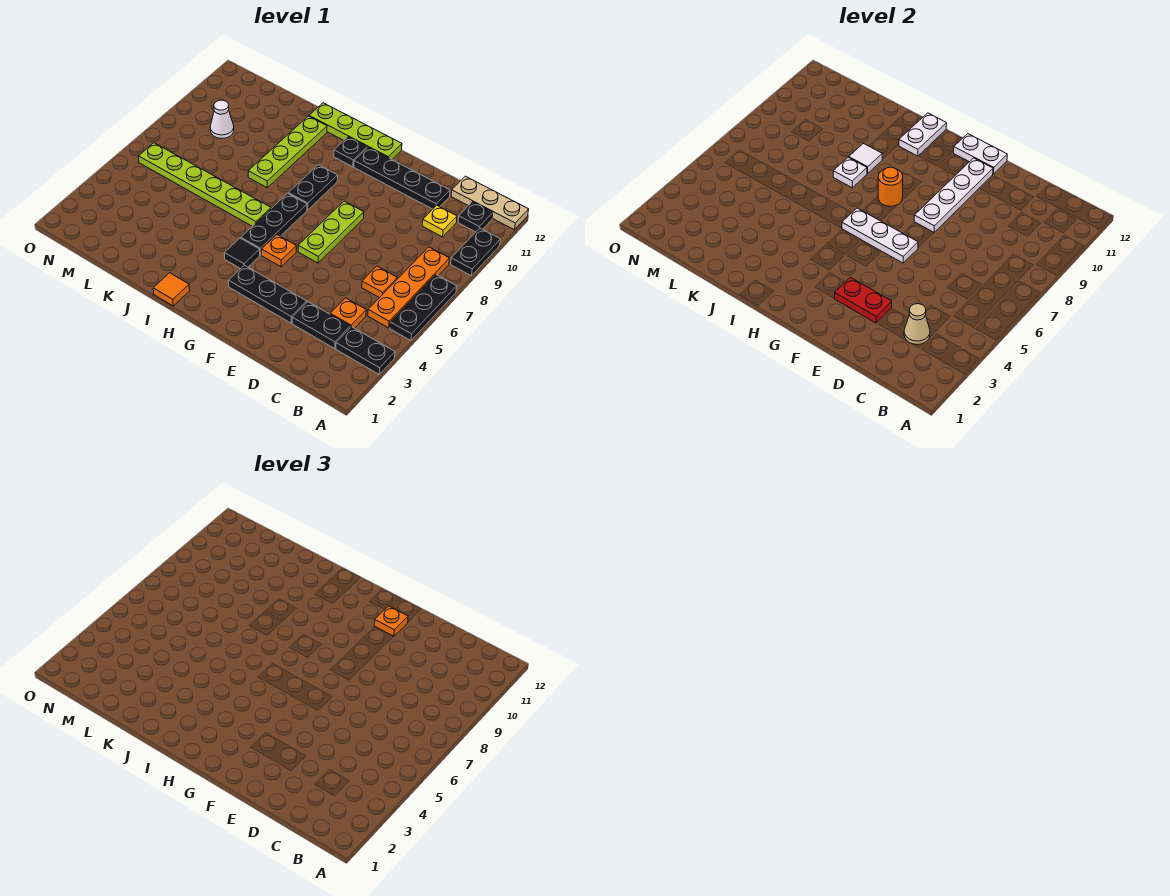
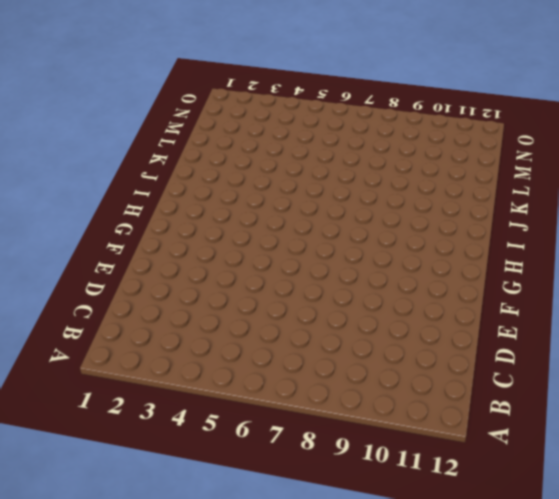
none -> black plate A3:B3 level 1
none -> black plate A5:A7 level 1
none -> black plate A9:A10 level 1
none -> tan plate A12:C12 level 1

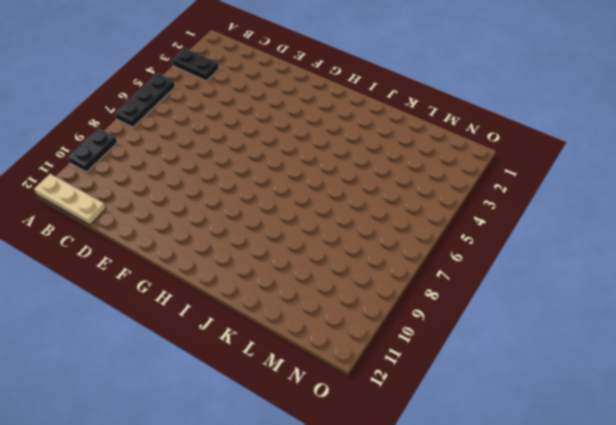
none -> orange plate B5:B8 level 1
none -> black plate B11 level 1
none -> black plate C3:D3 level 1
none -> orange plate C4 level 1

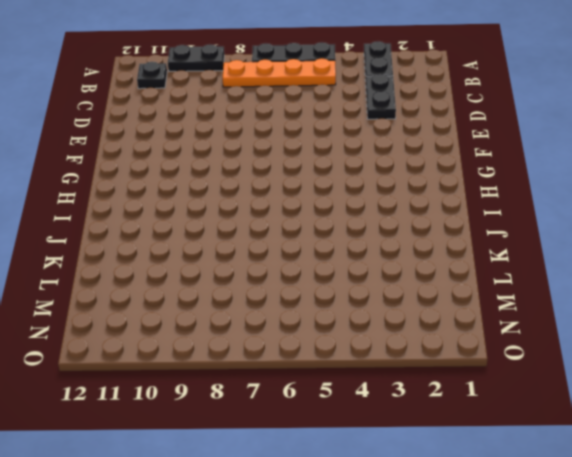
none -> tan plate A12:C12 level 1
none -> orange plate C4 level 1
none -> orange plate C6 level 1
none -> yellow plate C10 level 1

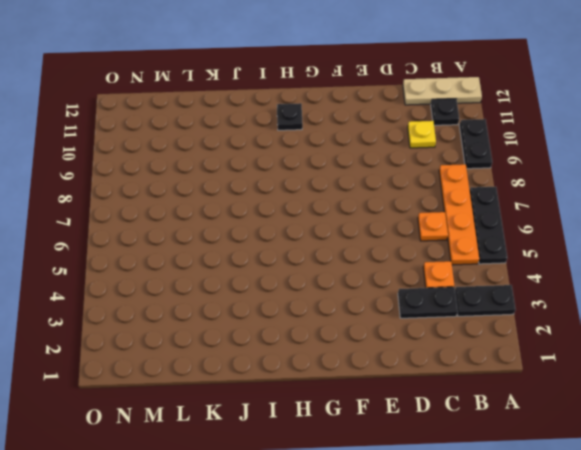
none -> black plate D11:G11 level 1
none -> black plate E3:G3 level 1
none -> lime plate F6:F8 level 1
none -> orange plate G5 level 1

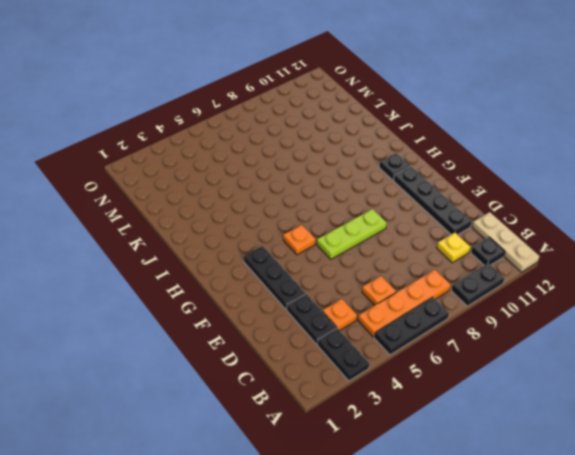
none -> lime plate G12:J12 level 1
none -> black tile H4 level 1
none -> black plate H5:H7 level 1
none -> black plate H8:H9 level 1

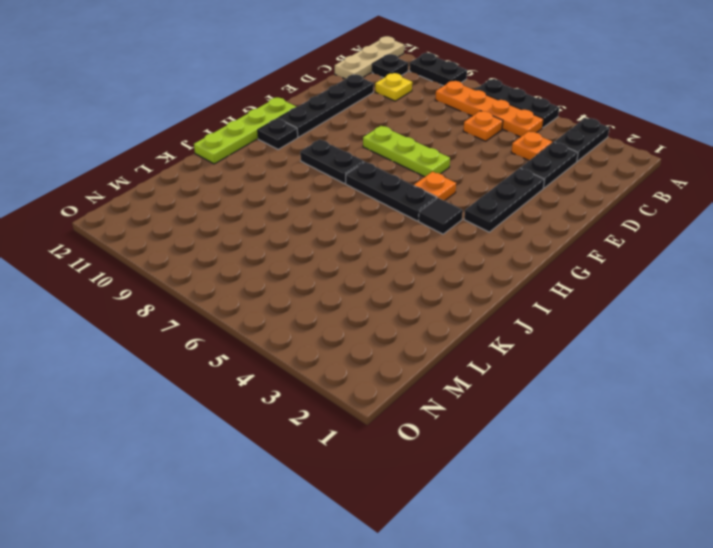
none -> orange tile I1 level 1
none -> lime plate I6:N6 level 1
none -> lime plate J8:J11 level 1
none -> white cone M9 level 1

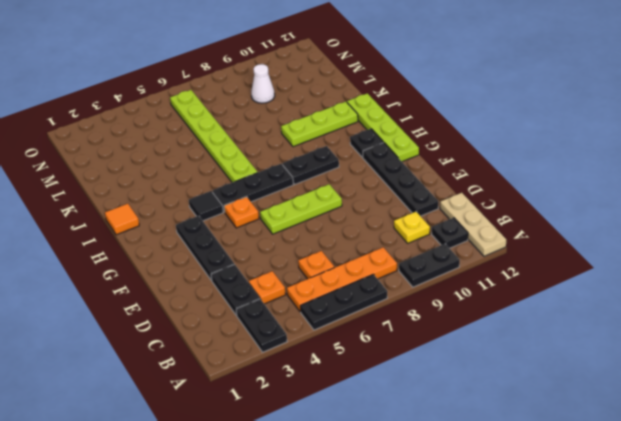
lime plate J9:J11 level 1 -> lime plate J8:J11 level 1
none -> tan cone C3 level 2
none -> red plate E3:F3 level 2
none -> white plate F6:H6 level 2
none -> white plate F8:F11 level 2

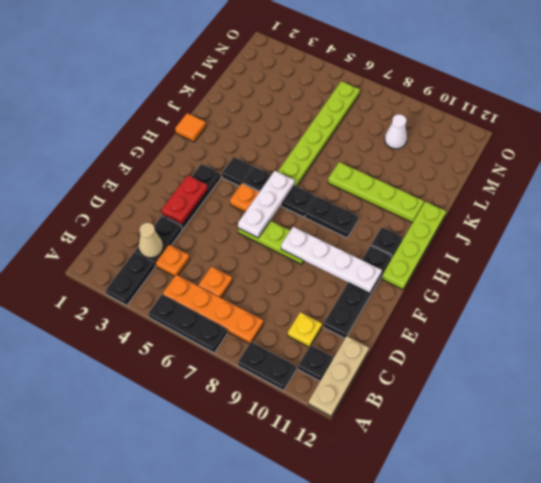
none -> white plate F12:G12 level 2
none -> orange round brick H8 level 2
none -> white plate I11:I12 level 2
none -> white plate J8 level 2

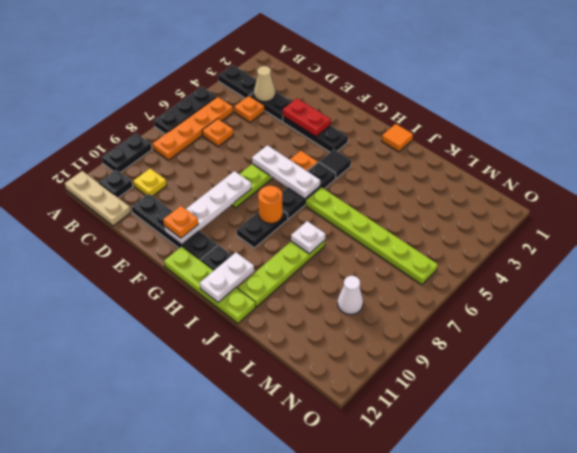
none -> white plate F12:G12 level 2
none -> white tile J9 level 2

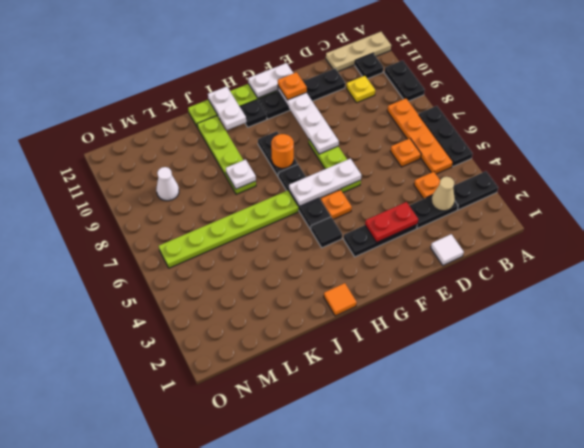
white tile D1 level 1 -> white tile J9 level 2

